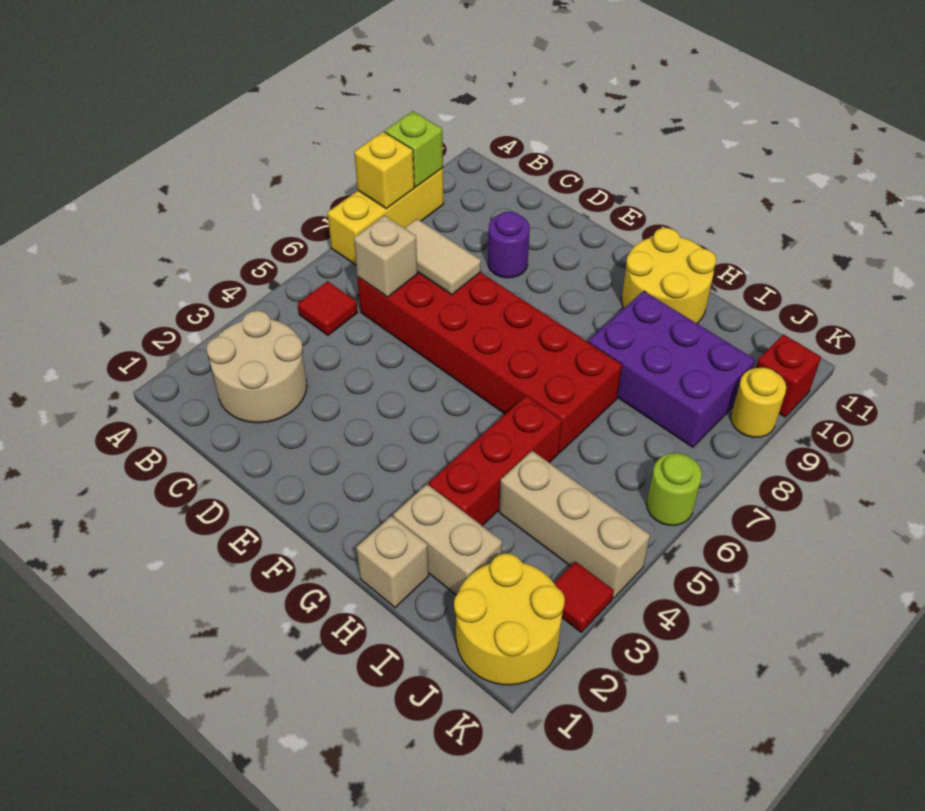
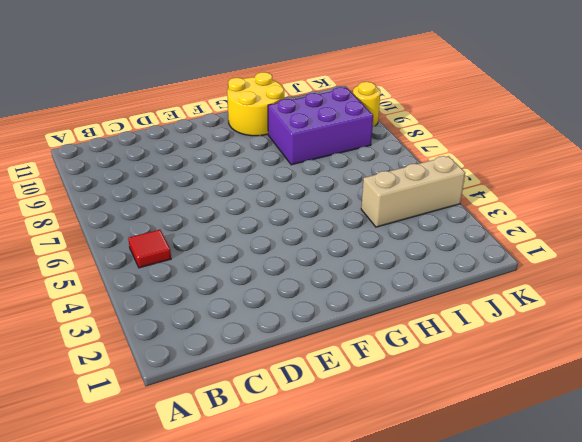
none -> yellow brick A7:A9 level 1
none -> tan round brick B2:C3 level 1
none -> red brick C6:H7 level 1

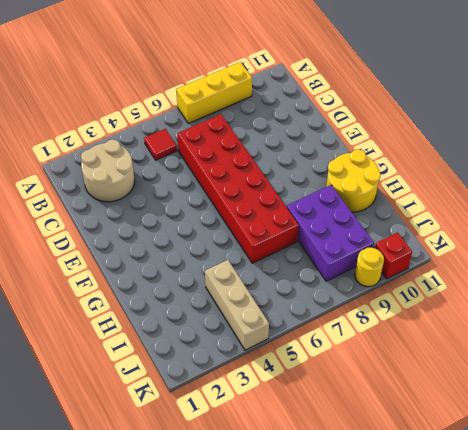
none -> purple round brick D9 level 1
none -> tan brick H1 level 1
none -> tan brick H2:I2 level 1

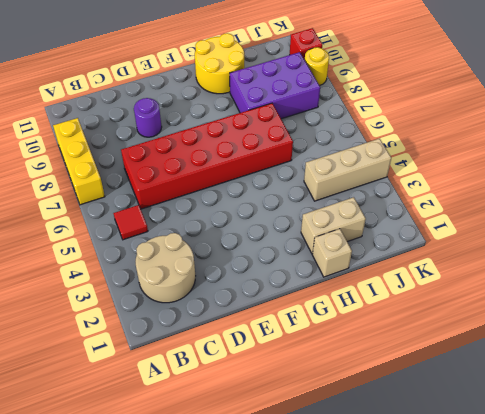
none -> red brick H3:H5 level 1
none -> yellow round brick J1:K2 level 1
none -> red tile K3 level 1

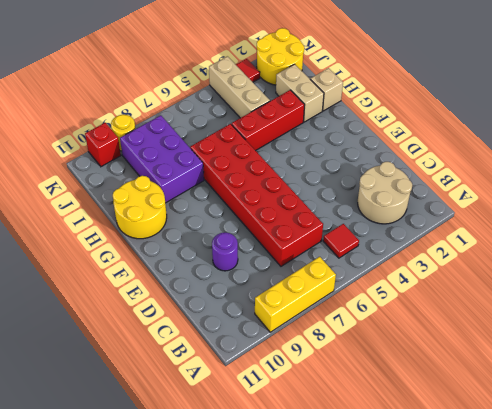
none -> lime round brick K6 level 1
none -> yellow brick A8 level 2
none -> lime brick A9 level 2

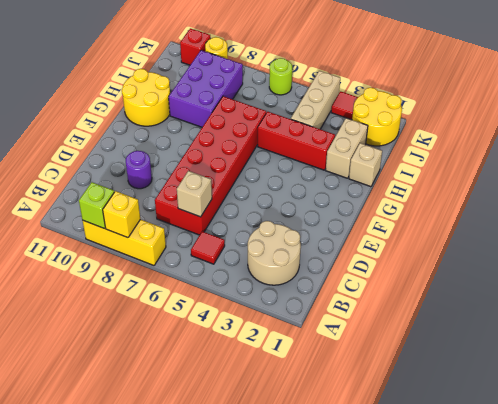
none -> tan tile C7:D7 level 2

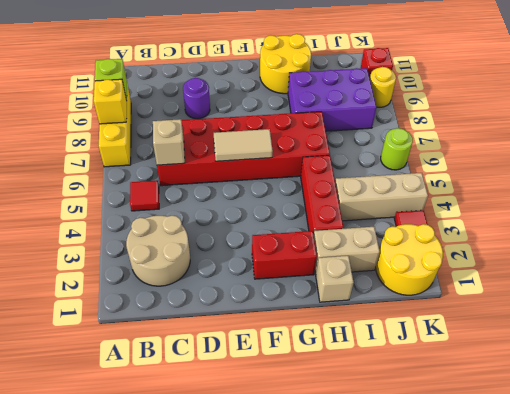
tan tile E6:F6 level 2 -> tan tile C7:D7 level 2
red brick F2:G2 level 1 -> none

